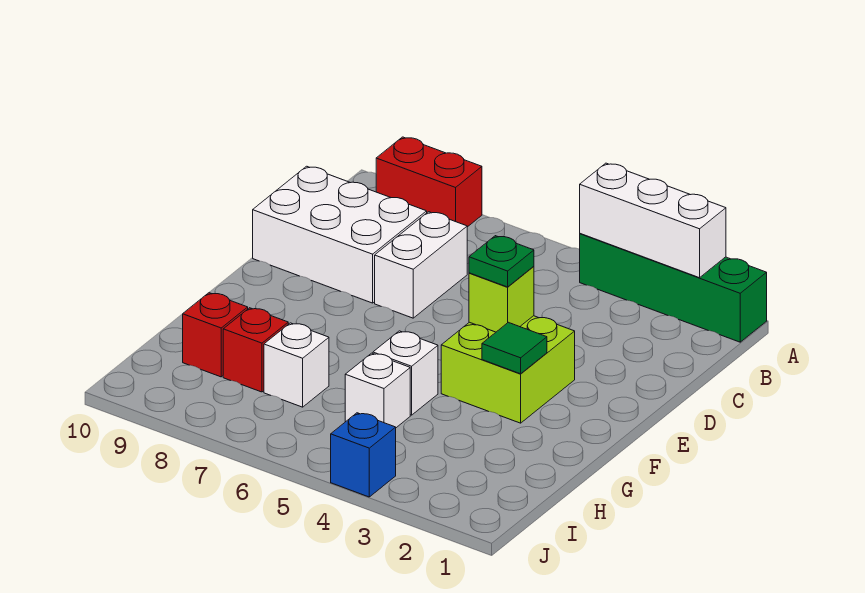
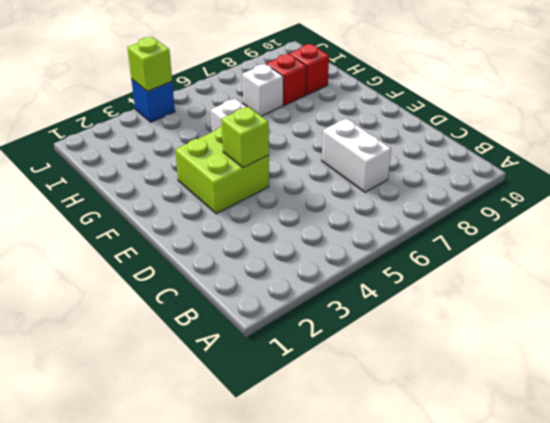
lime brick J4 level 2 -> none
none -> green brick A1:A4 level 1
none -> red brick A8:A9 level 1
none -> white brick C8:D10 level 1

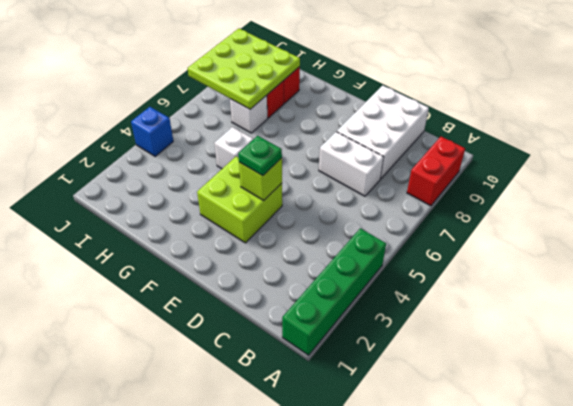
lime plate H7:J9 level 2 -> none
none -> white brick H5 level 1
none -> white brick A2:A4 level 2
none -> green tile F3 level 2

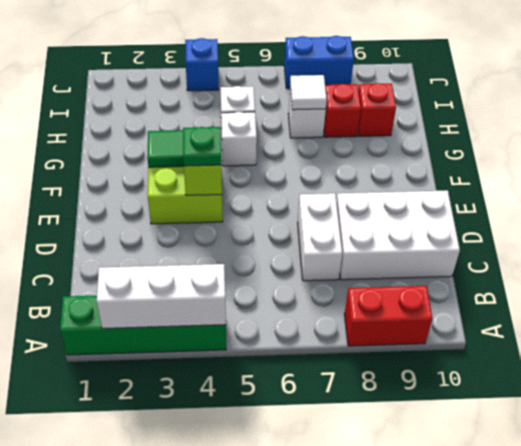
white tile H7 level 2 -> none
blue brick J7:J8 level 1 -> none

